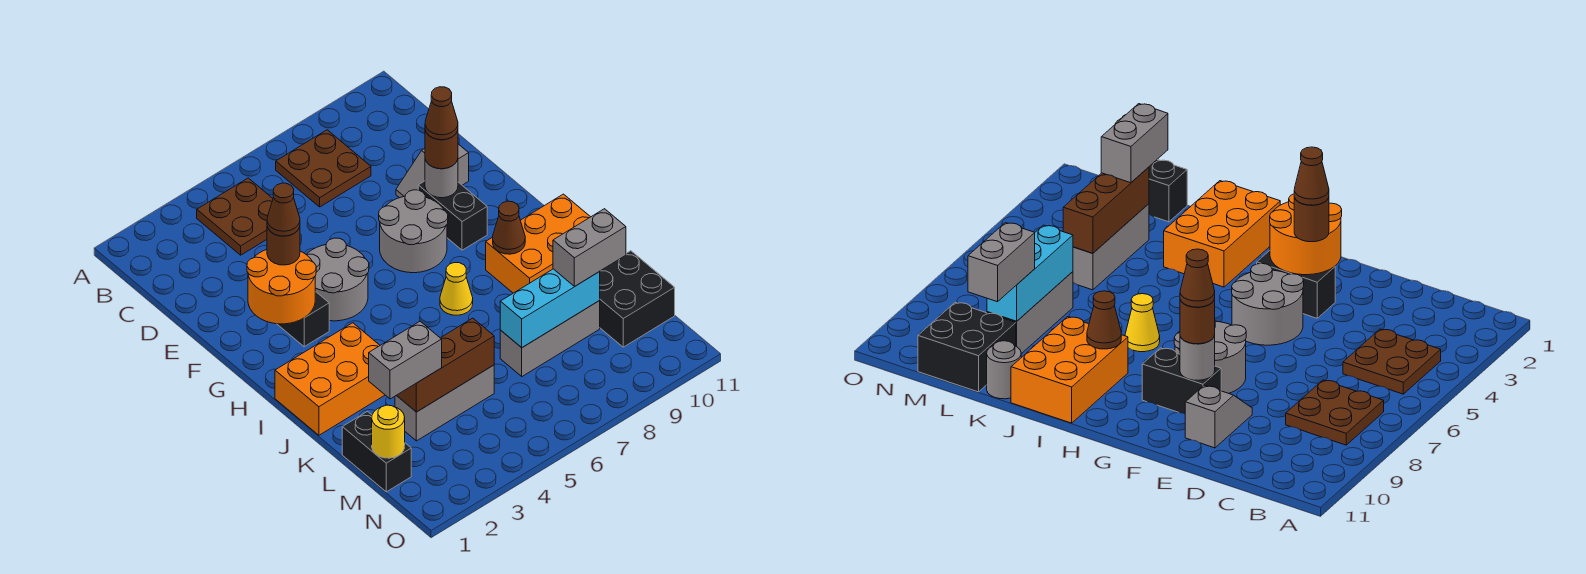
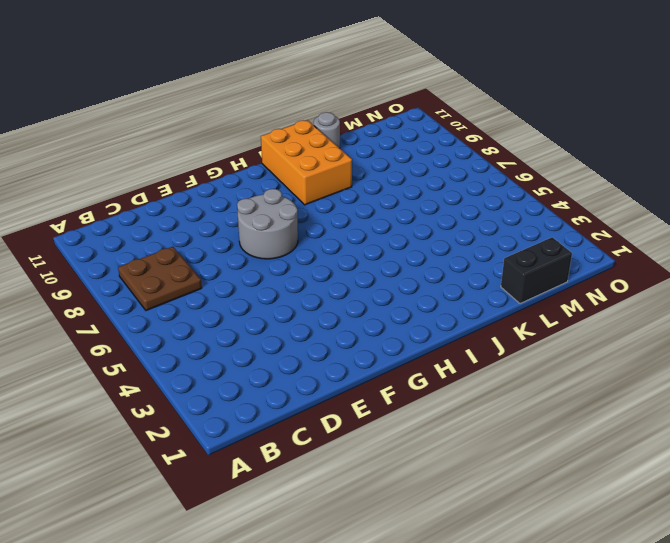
none -> brown plate B4:C5 level 1
none -> grey slope E9:E10 level 1 top 10
none -> black brick F3:G3 level 1

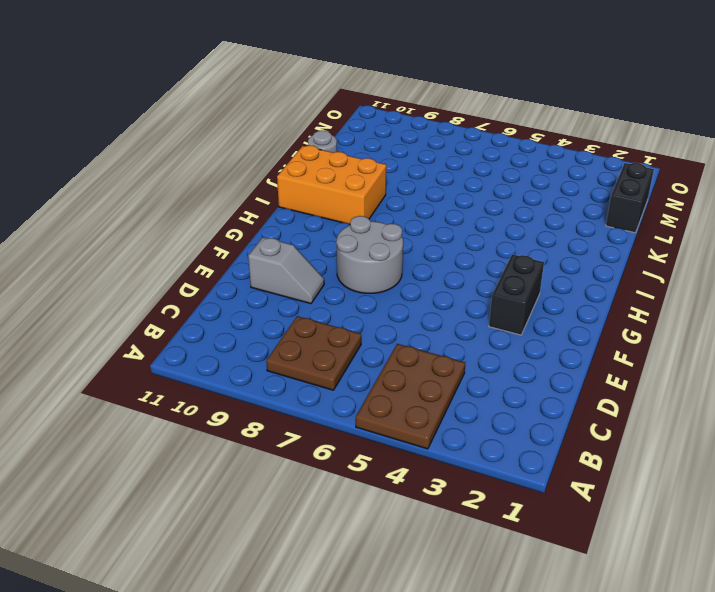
brown plate A4:C5 level 1 -> brown plate B4:C5 level 1
none -> grey round brick F4:G5 level 1
none -> black brick F9:G9 level 1
none -> orange brick I1:J3 level 1

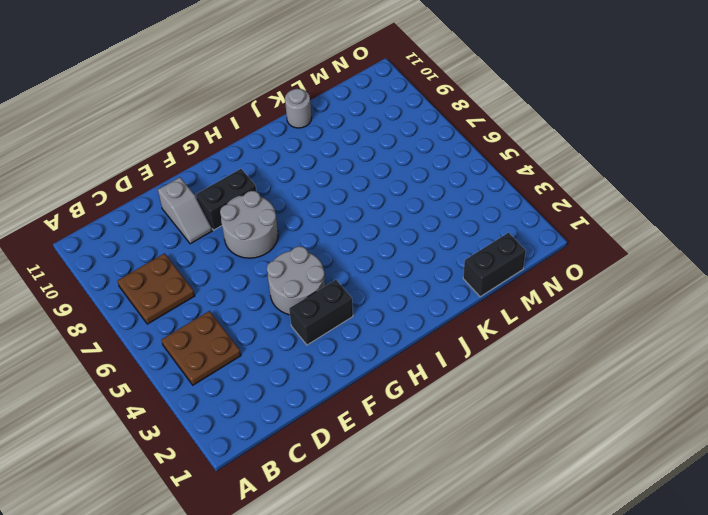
none -> orange brick I1:J3 level 1
none -> yellow cone I7 level 1
none -> orange brick I9:J11 level 1

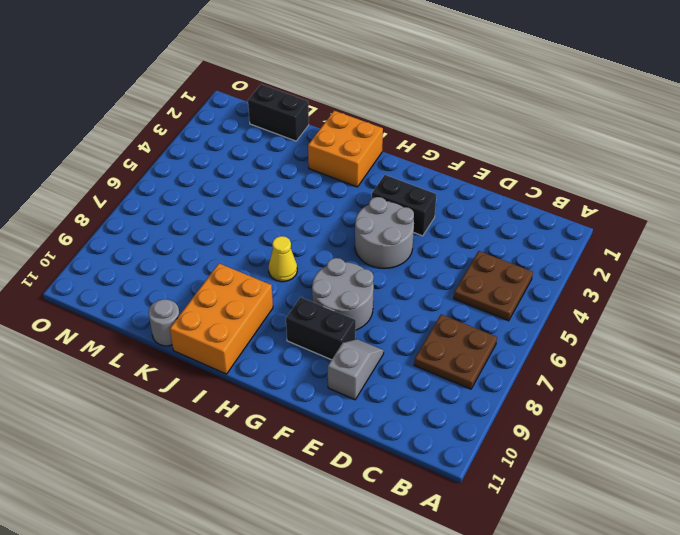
orange brick I1:J2 level 1 -> orange brick I1:J3 level 1
none -> grey brick L3:L5 level 1
none -> grey brick L7:L9 level 1
none -> black brick L10:M11 level 1

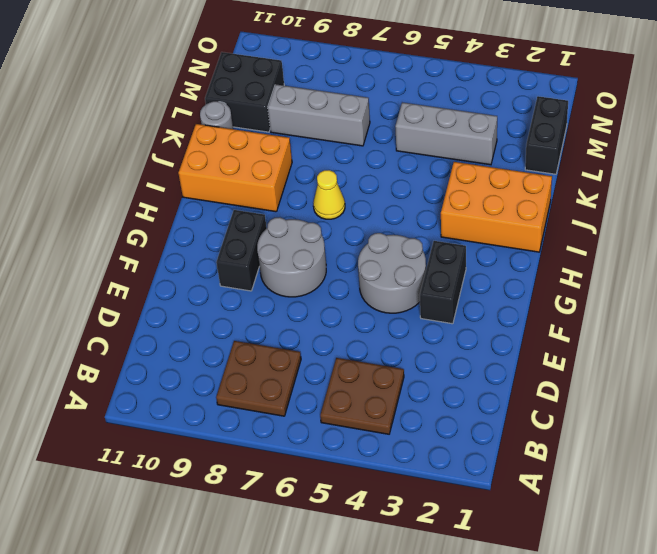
none -> grey slope E9:E10 level 1 top 10
none -> orange round brick F2:G3 level 2
none -> grey round brick F9 level 2

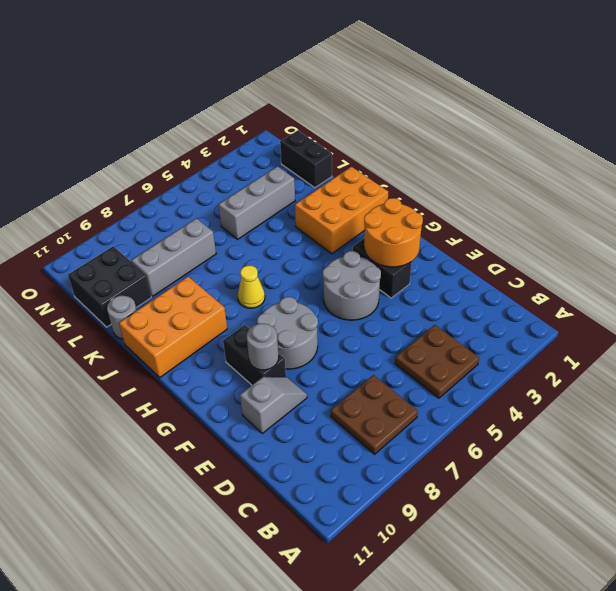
none -> brown cone I9 level 2
none -> brown brick L3:L5 level 2
none -> cyan brick L7:L9 level 2

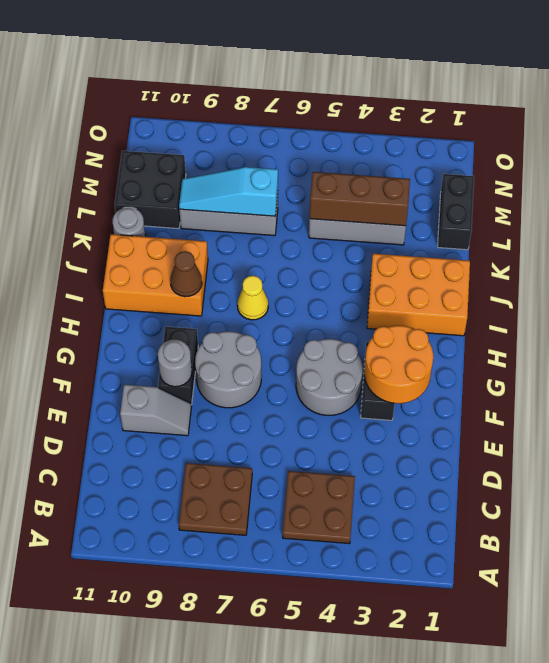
cyan slope L7:L9 level 2 top 7 -> cyan brick L7:L9 level 2
none -> yellow round brick M1 level 2
none -> brown round brick F3 level 3
none -> brown round brick F9 level 3

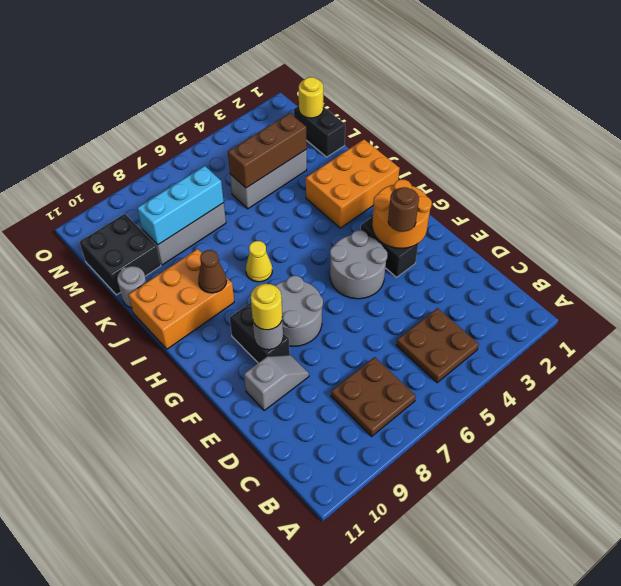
yellow round brick F9 level 3 -> brown round brick F9 level 3
none -> grey brick L2:L3 level 3
none -> grey brick L9:L10 level 3
none -> brown cone F3 level 4

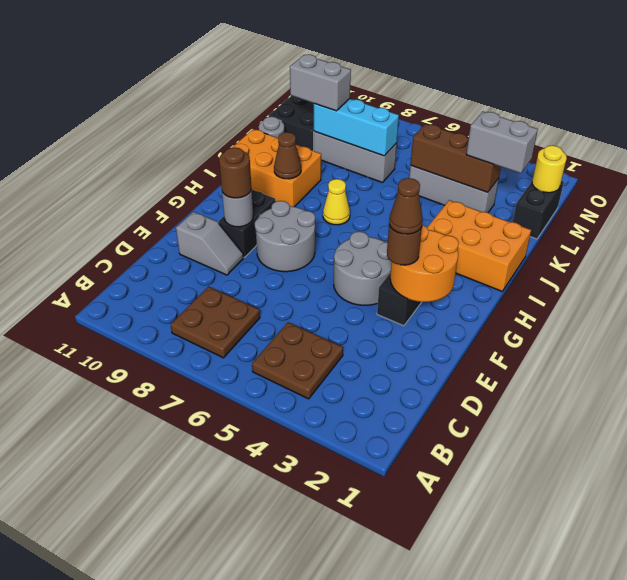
none -> brown cone F9 level 4

